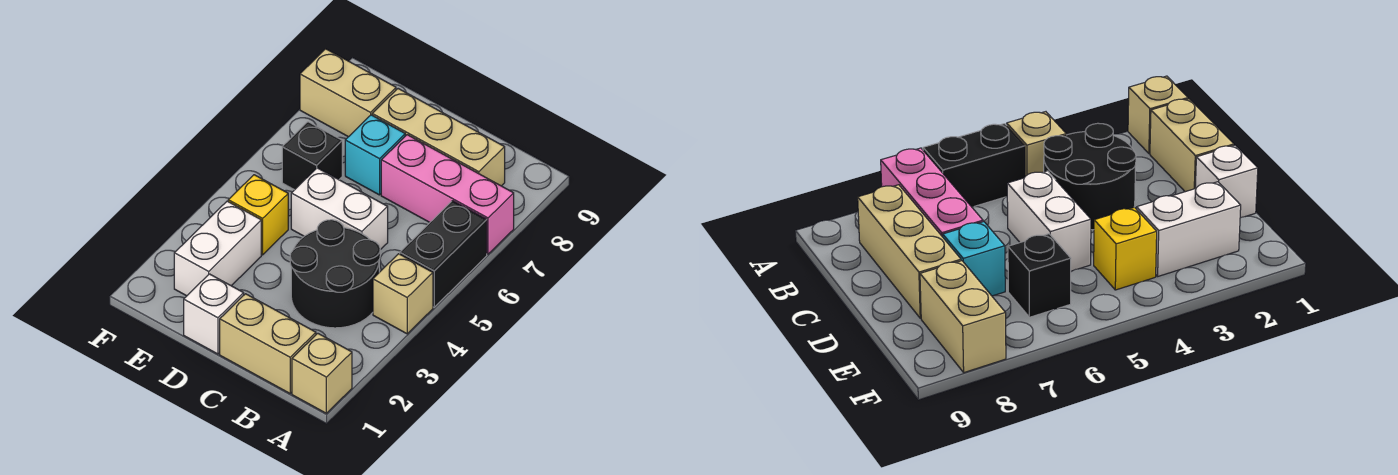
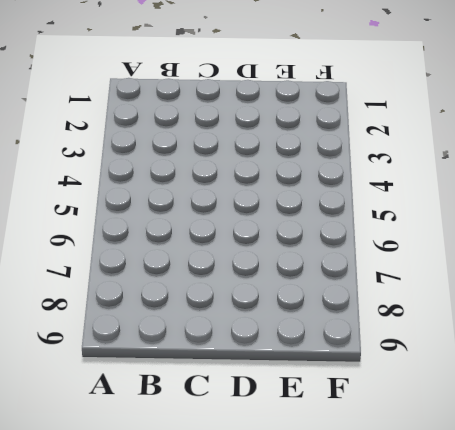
none -> tan brick A1 level 1
none -> tan brick A4 level 1
none -> black brick A5:A6 level 1

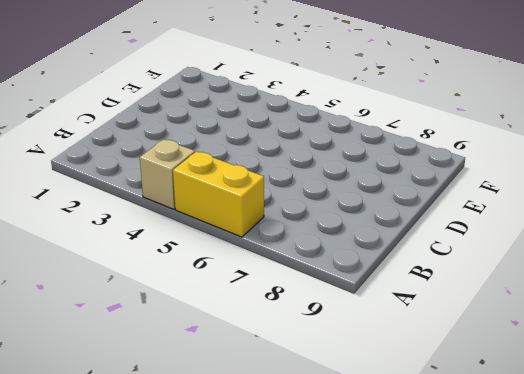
yellow brick A5:A6 level 1 -> black brick A5:A6 level 1
none -> tan brick A1 level 1
none -> pink brick A7:C7 level 1
none -> tan brick B1:C1 level 1

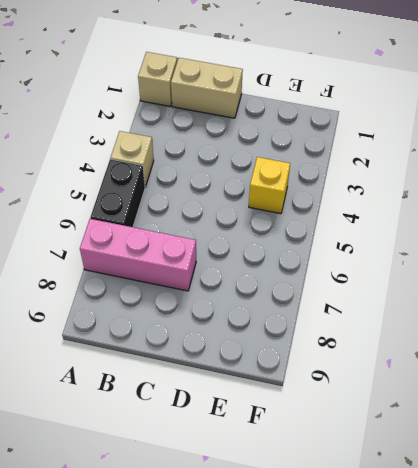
none -> black round brick B3:C4 level 1
none -> tan brick B8:D8 level 1
none -> white brick C5:D5 level 1

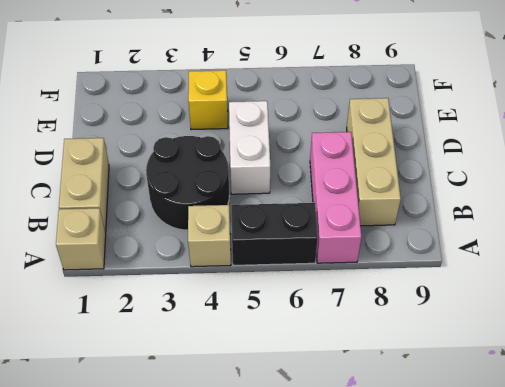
none -> white brick D1 level 1
none -> cyan brick D7 level 1
none -> white brick E2:E3 level 1

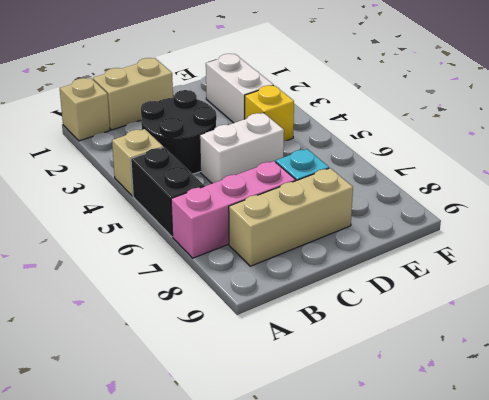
none -> white brick D1 level 1
none -> black brick E6 level 1
none -> tan brick E8:F8 level 1

